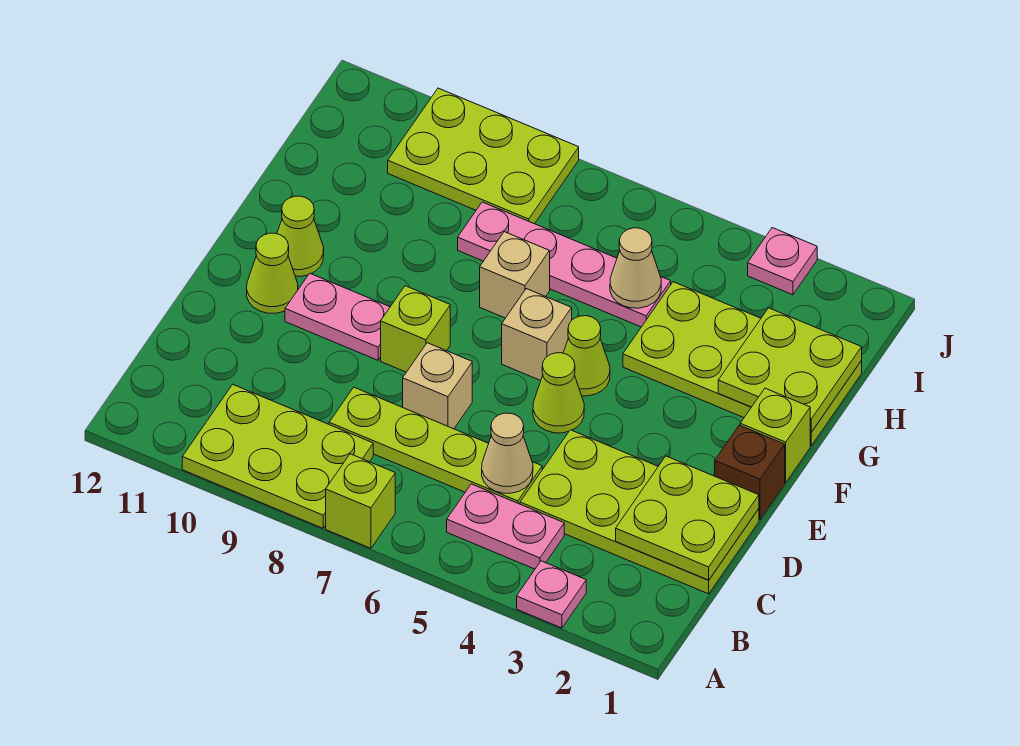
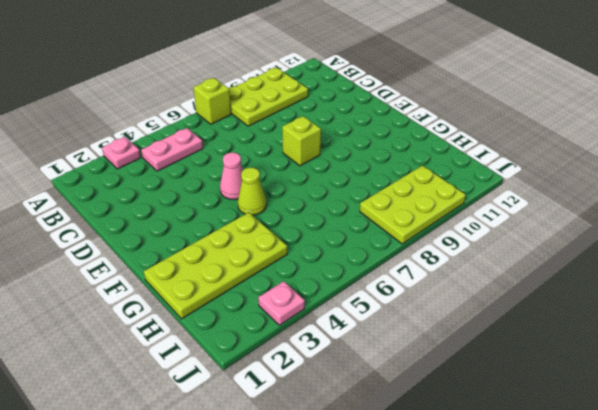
pink cone E5 level 1 -> lime cone E5 level 1
none -> lime plate C1:D4 level 1
none -> lime plate C5:C8 level 1
none -> tan brick D7 level 1

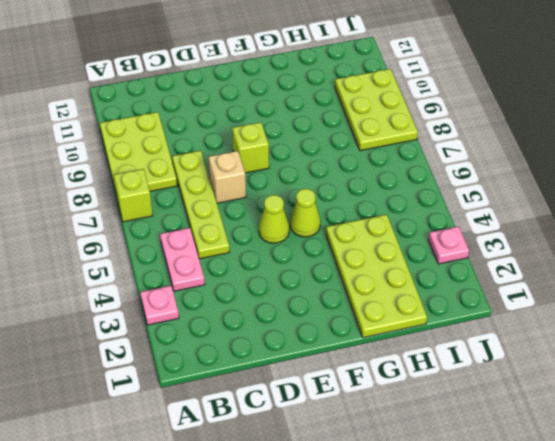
none -> lime plate C1:D4 level 1
none -> brown brick E1 level 1
none -> pink plate E9:E10 level 1

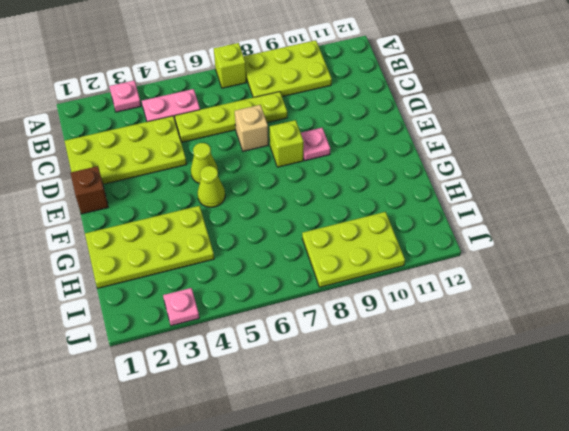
pink plate E9 level 1 -> pink plate E9:E10 level 1
none -> lime cone E11 level 1
none -> lime brick F1 level 1
none -> tan brick F6 level 1

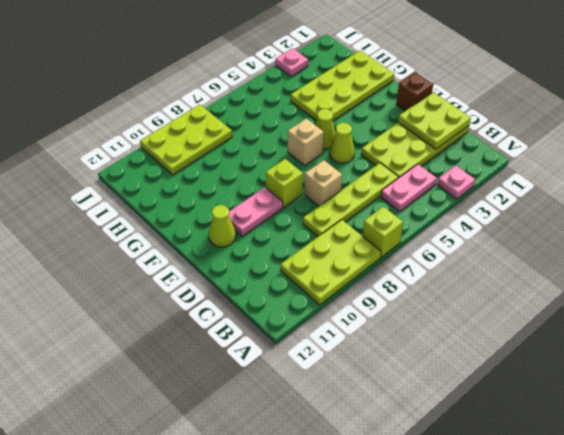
none -> lime brick F1 level 1
none -> lime cone F11 level 1
none -> tan brick G7 level 1

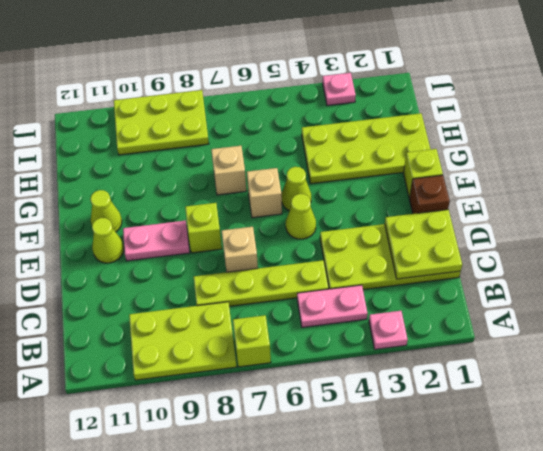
none -> pink plate H5:H8 level 1
none -> tan cone C5 level 2
none -> lime plate G1:H2 level 2

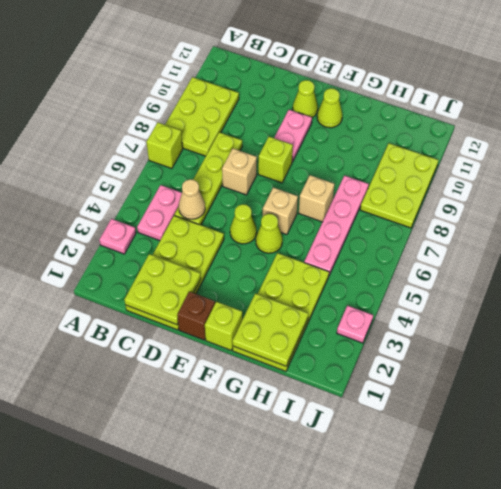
none -> tan cone H5 level 2

